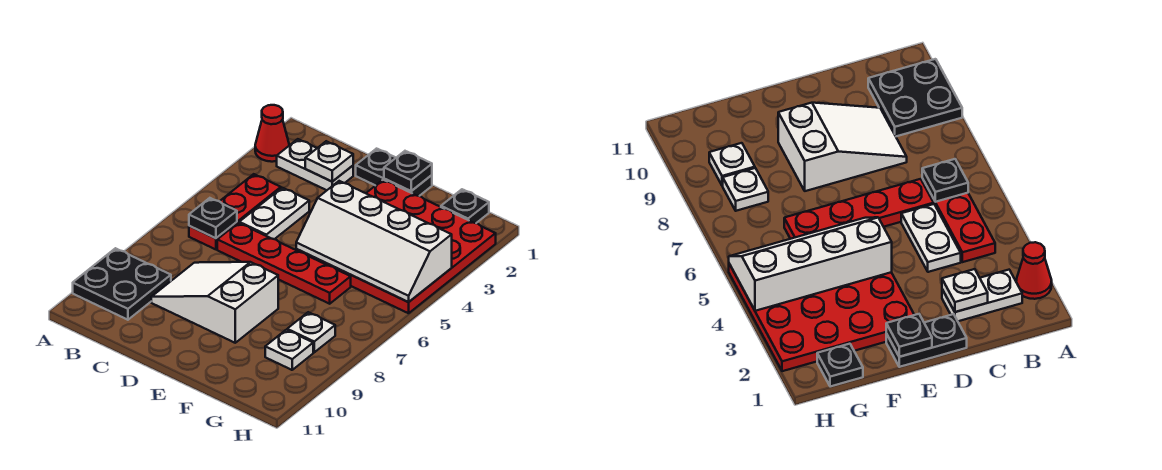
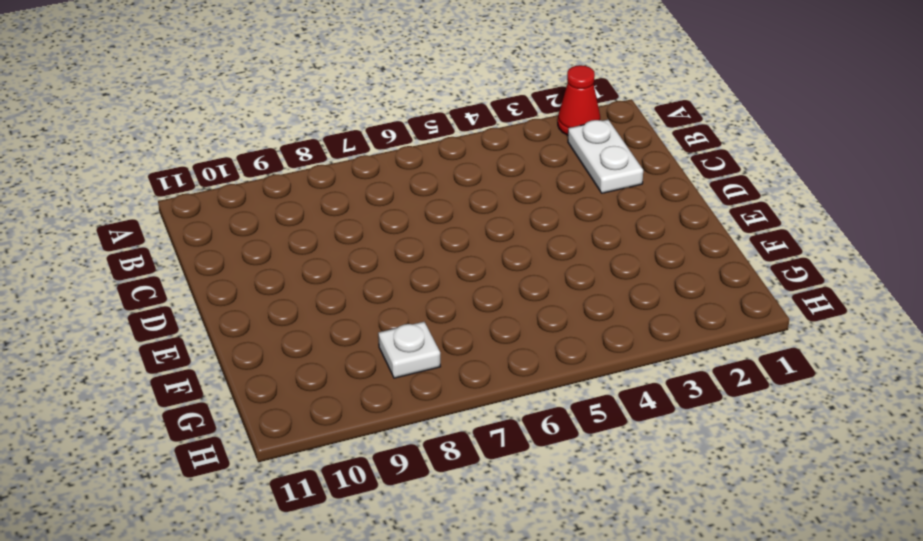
none -> black plate A9:B10 level 1
none -> red plate B4:B6 level 1
none -> white plate C4:C5 level 1

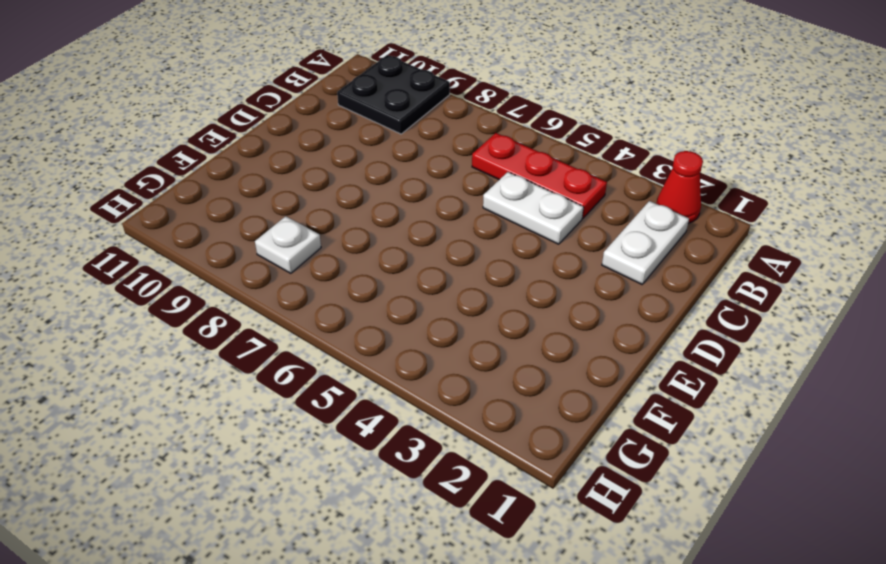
none -> red plate C6:F6 level 1
none -> white slope C8:E9 level 1 top E
none -> black plate D1:E1 level 1

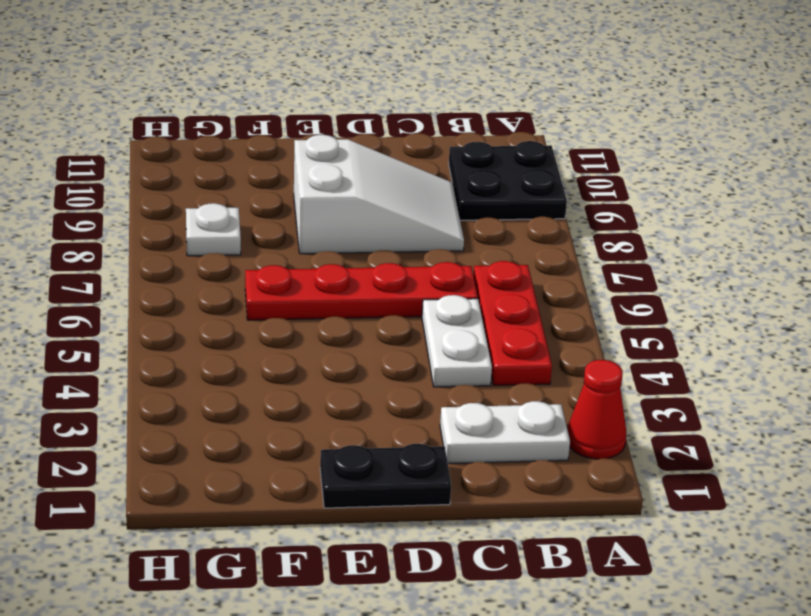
none -> red plate E2:H5 level 1
none -> black plate G1 level 1
none -> white plate G9 level 1

